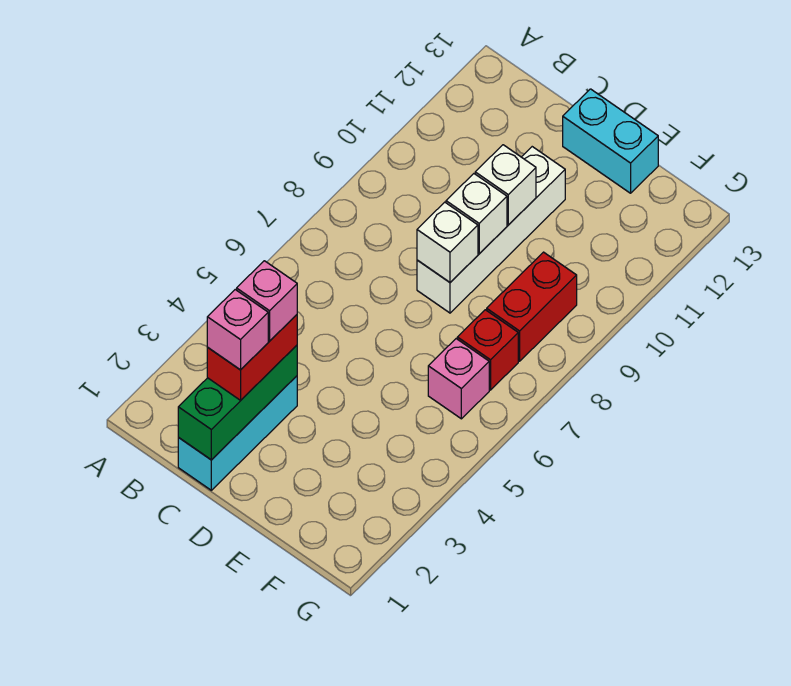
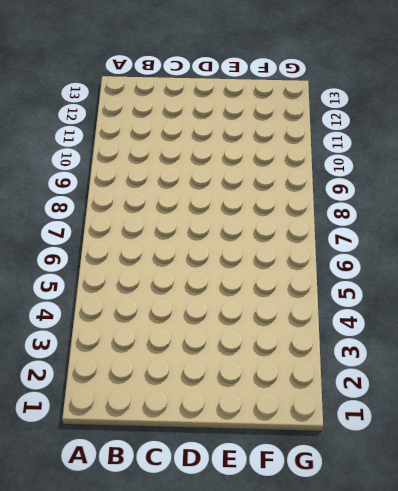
none -> cyan brick C1:C3 level 1
none -> white brick D8:D11 level 1
none -> cyan brick D13:E13 level 1

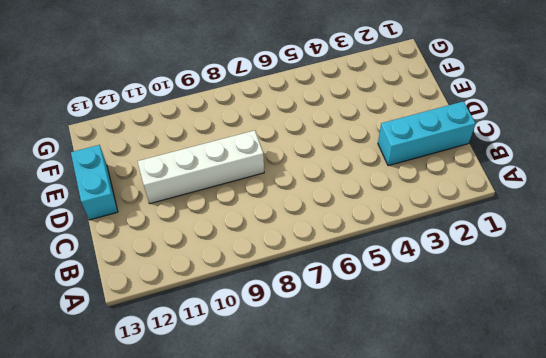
none -> pink brick F6 level 1
none -> red brick F7 level 1
none -> red brick F8:F9 level 1

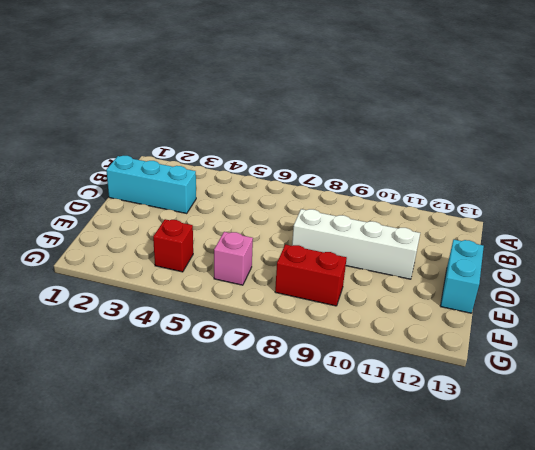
red brick F4 level 1 -> red brick F7 level 1
none -> green brick C1:C3 level 2
none -> white brick D8 level 2
none -> white brick D9 level 2

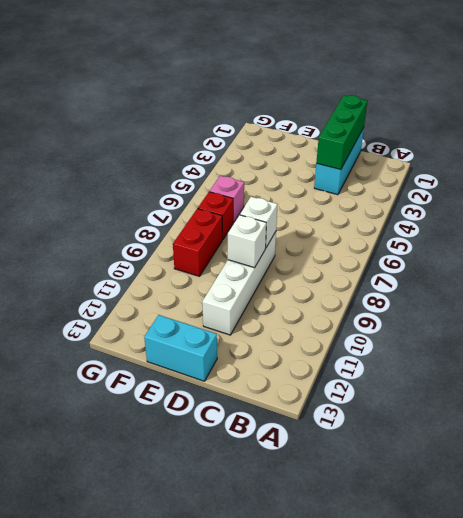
none -> white brick D10 level 2
none -> red brick C2:C3 level 3
none -> pink brick C2 level 4

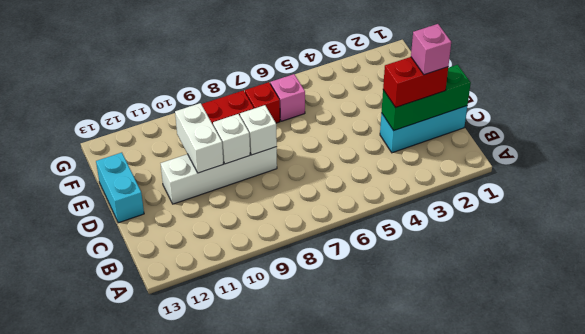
white brick D10:E10 level 2 -> white brick D10 level 2
none -> pink brick C3 level 4

